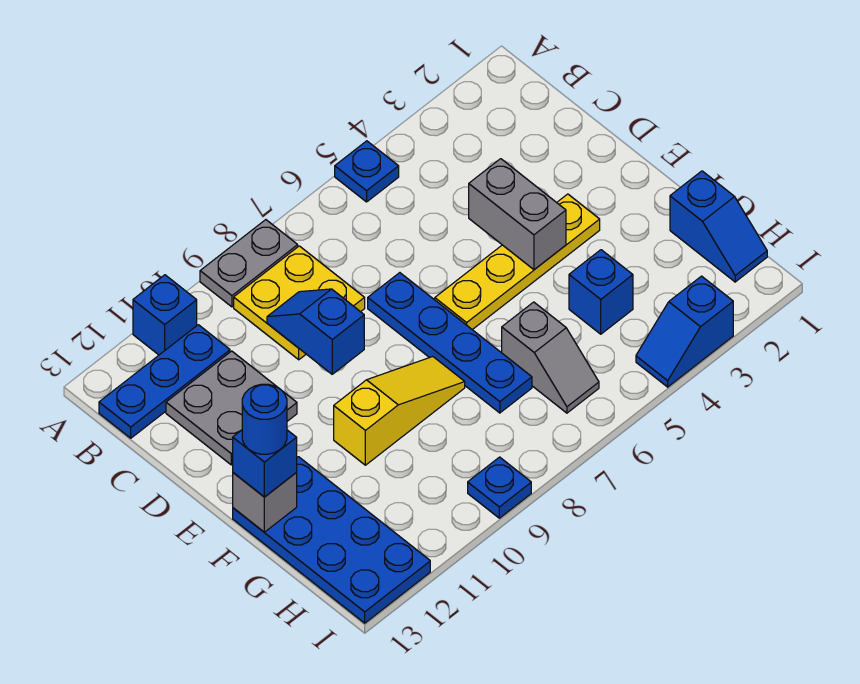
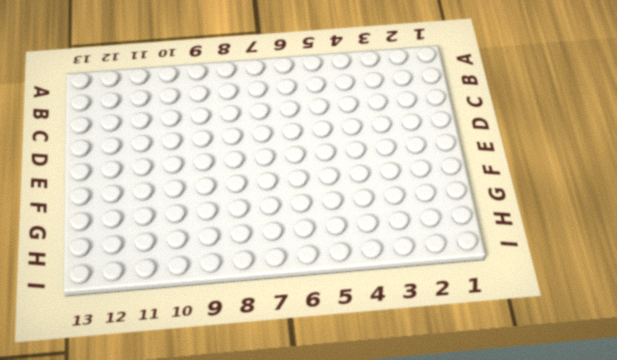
none -> blue plate A5 level 1
none -> grey plate A8:A9 level 1
none -> blue brick A11 level 1

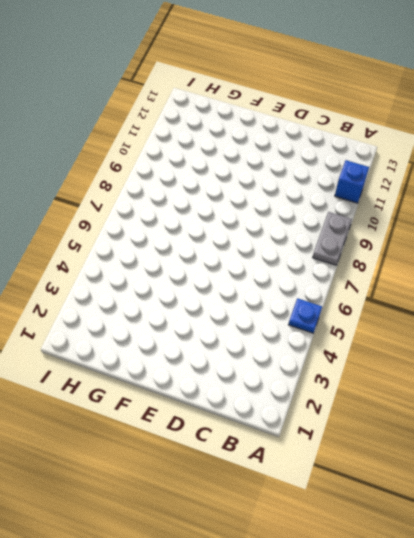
none -> yellow plate B8:C9 level 1
none -> blue plate B11:B13 level 1
none -> grey plate C11:D12 level 1

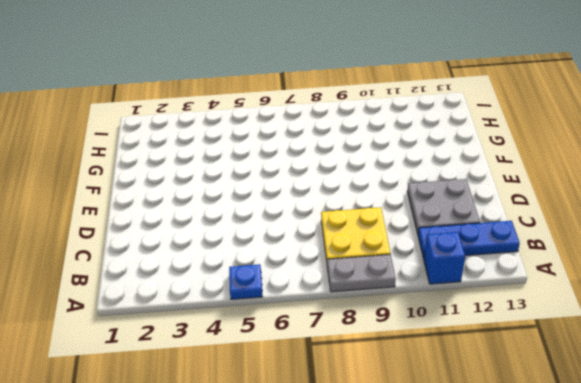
none -> blue plate D7:G7 level 1
none -> yellow plate E3:E6 level 1
none -> yellow slope F8:F10 level 1 top 10

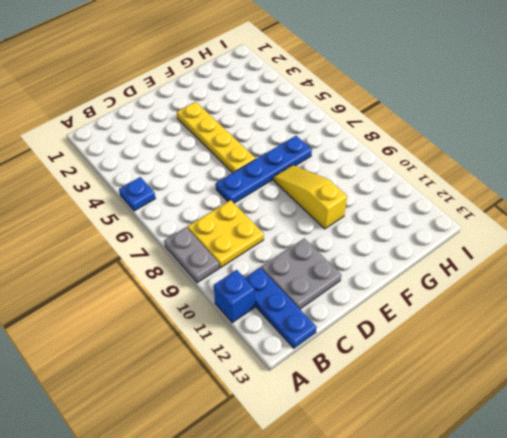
none -> blue plate F12:I13 level 1
none -> blue slope G1:H1 level 1 top G
none -> blue brick G4 level 1

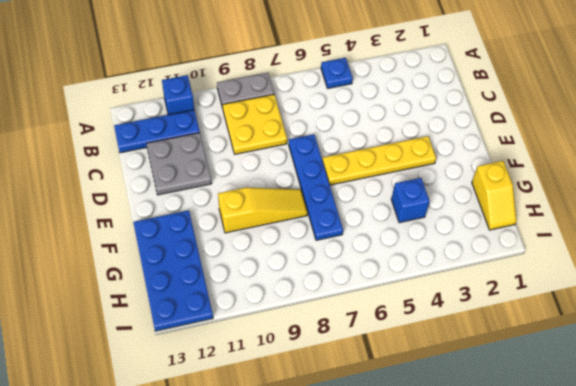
yellow slope G1:H1 level 1 top G -> blue slope G1:H1 level 1 top G
none -> grey slope G6:H6 level 1 top G
none -> blue slope I3:I4 level 1 top 3
none -> blue plate I9 level 1

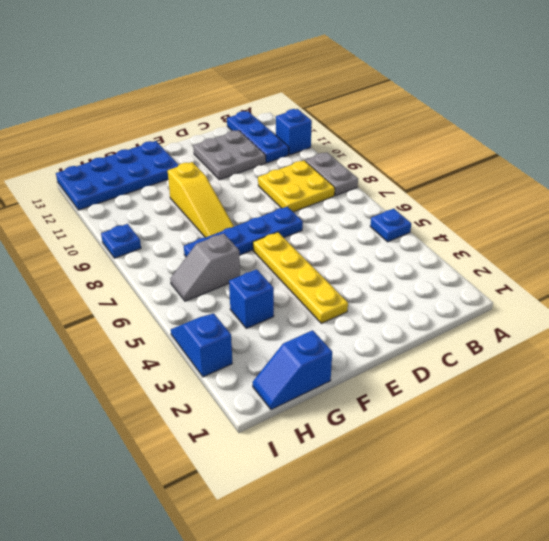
none -> blue slope C9:D9 level 2 top D
none -> grey brick D4:E4 level 2
none -> grey brick F13 level 2

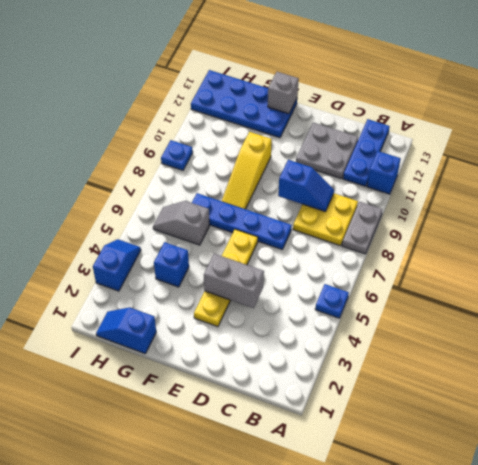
none -> blue brick F13 level 3
none -> blue round brick F13 level 4

